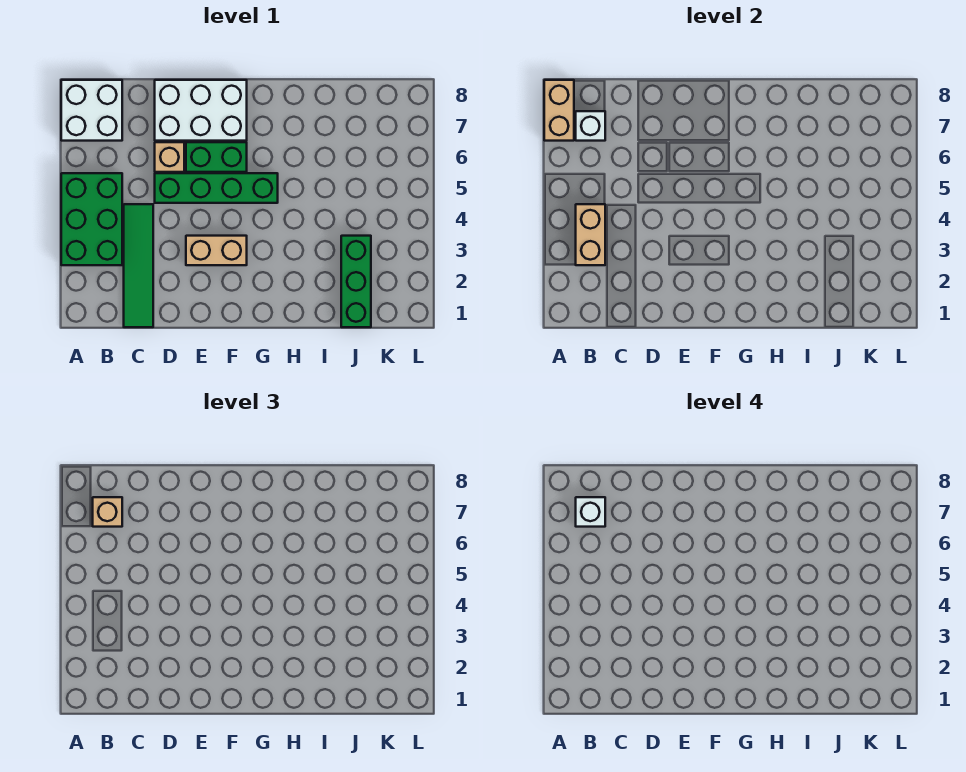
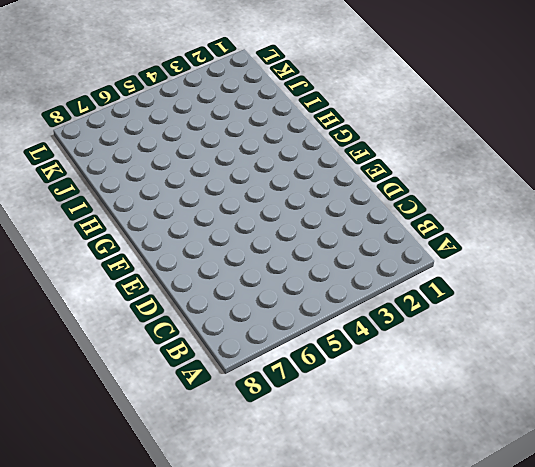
none -> green brick A3:B5 level 1
none -> white brick A7:B8 level 1
none -> green tile C1:C4 level 1

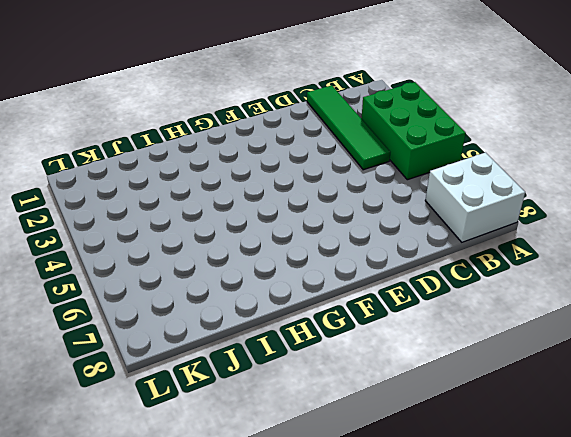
none -> green brick D5:G5 level 1
none -> tan brick D6 level 1
none -> white brick D7:F8 level 1

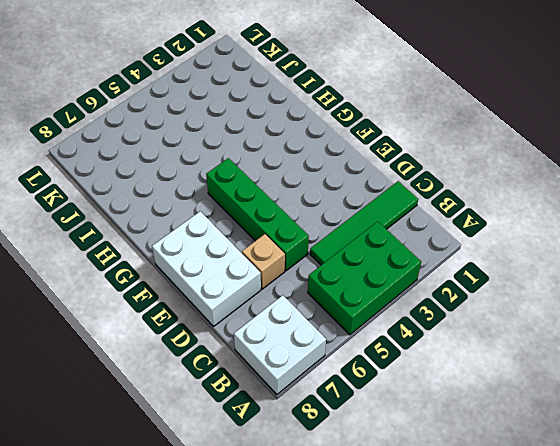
none -> tan brick E3:F3 level 1
none -> green brick E6:F6 level 1
none -> green brick J1:J3 level 1

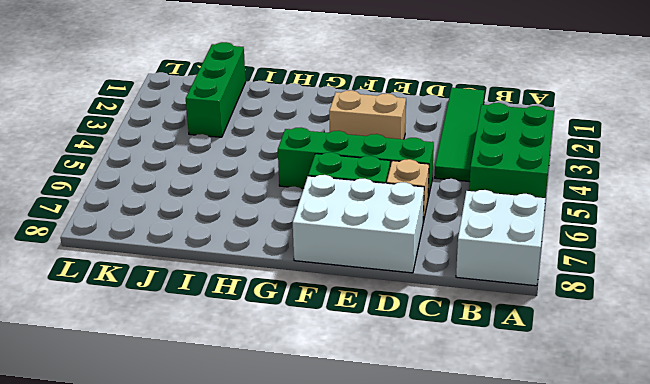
none -> tan brick A7:A8 level 2
none -> tan brick B3:B4 level 2
none -> white brick B7 level 2

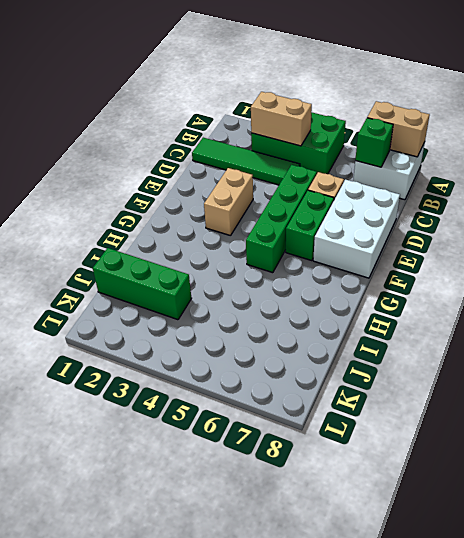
green brick B7 level 2 -> white brick B7 level 2
none -> tan brick B7 level 3
none -> white brick B7 level 4

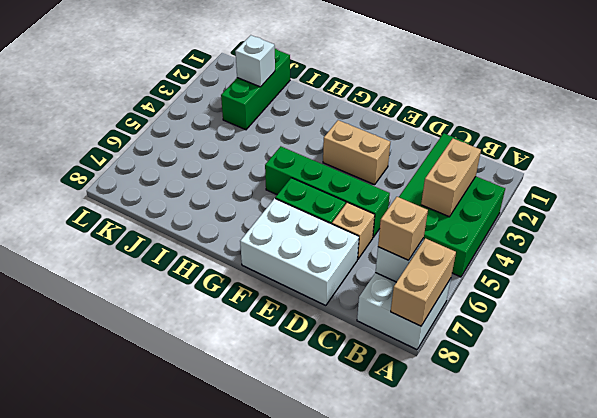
white brick J2 level 2 -> white brick B7 level 4

